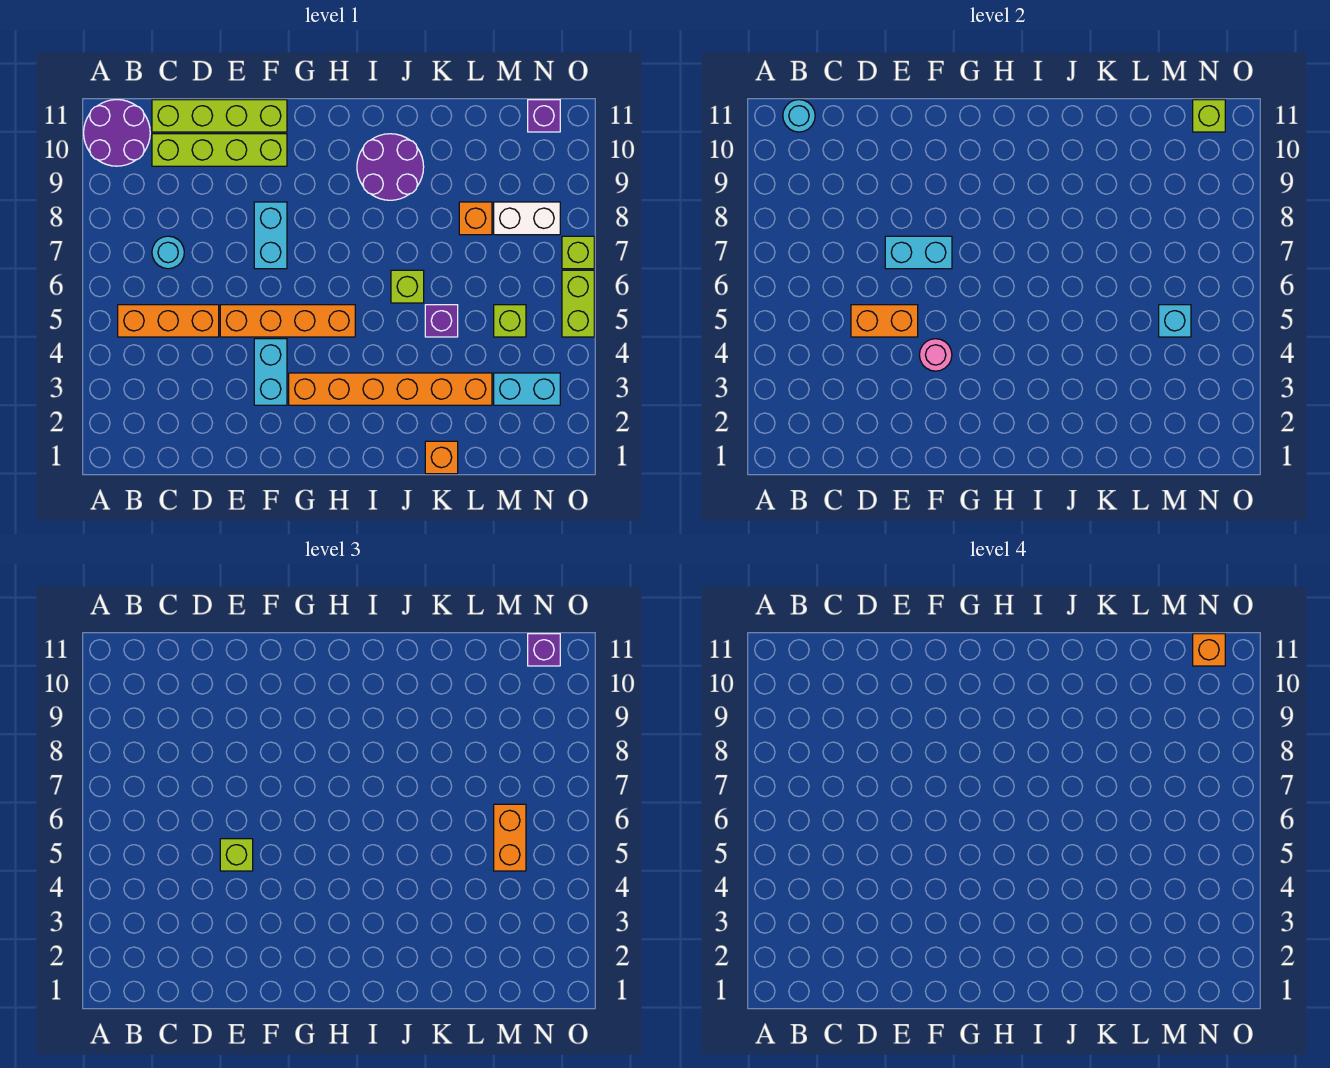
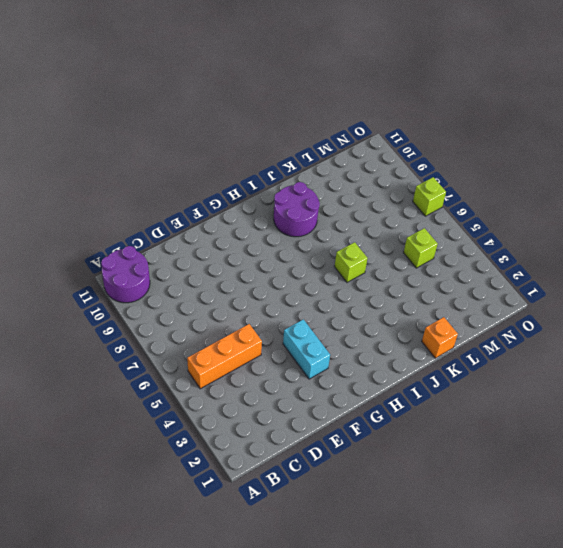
none -> cyan round brick C7 level 1
none -> lime brick C10:F10 level 1
none -> lime brick C11:F11 level 1
none -> orange brick E5:H5 level 1

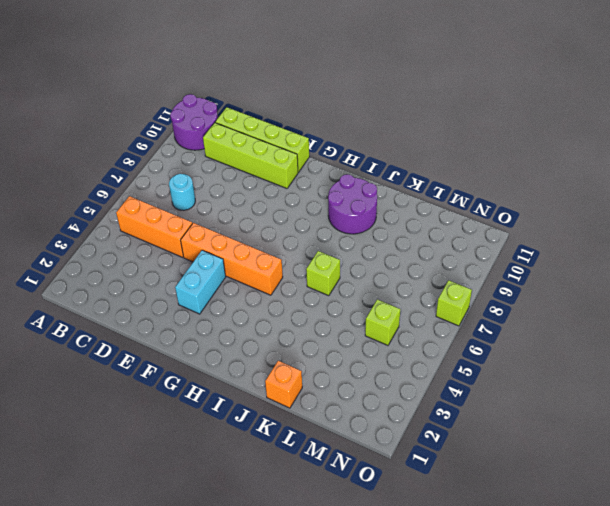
none -> cyan brick F7:F8 level 1
none -> orange brick G3:L3 level 1
none -> purple brick K5 level 1
none -> orange brick L8 level 1

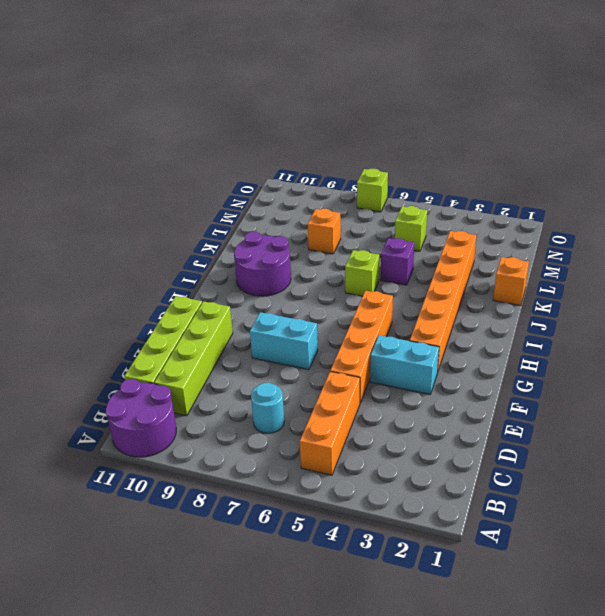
none -> cyan brick M3:N3 level 1
none -> white brick M8:N8 level 1
none -> purple brick N11 level 1
none -> lime brick O5:O6 level 1

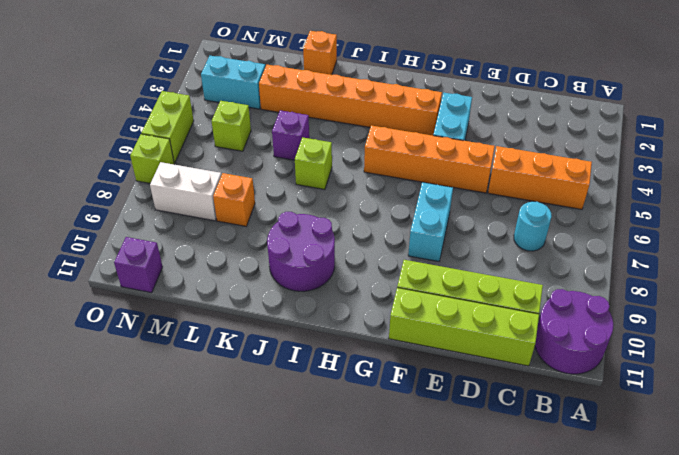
none -> cyan round brick B11 level 2
none -> orange brick D5:E5 level 2
none -> cyan brick E7:F7 level 2
none -> pink round brick F4 level 2

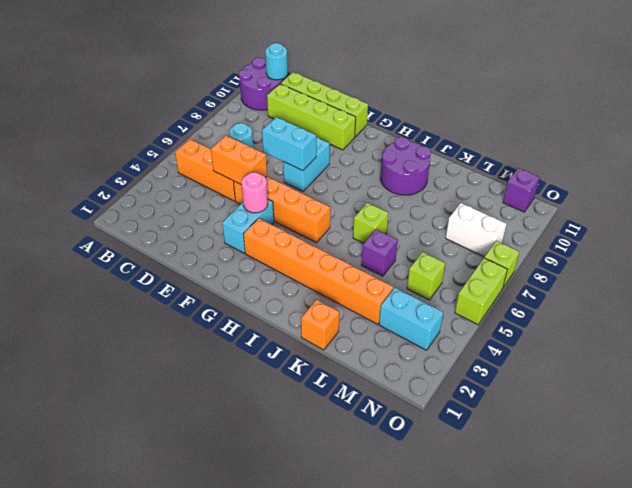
none -> orange brick L8 level 1
none -> cyan brick M5 level 2
none -> lime brick N11 level 2
none -> lime brick E5 level 3

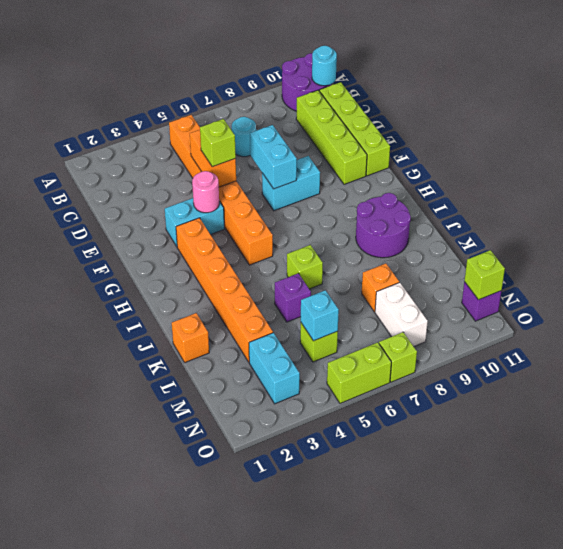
none -> orange brick M5:M6 level 3
none -> purple brick N11 level 3
none -> orange brick N11 level 4

